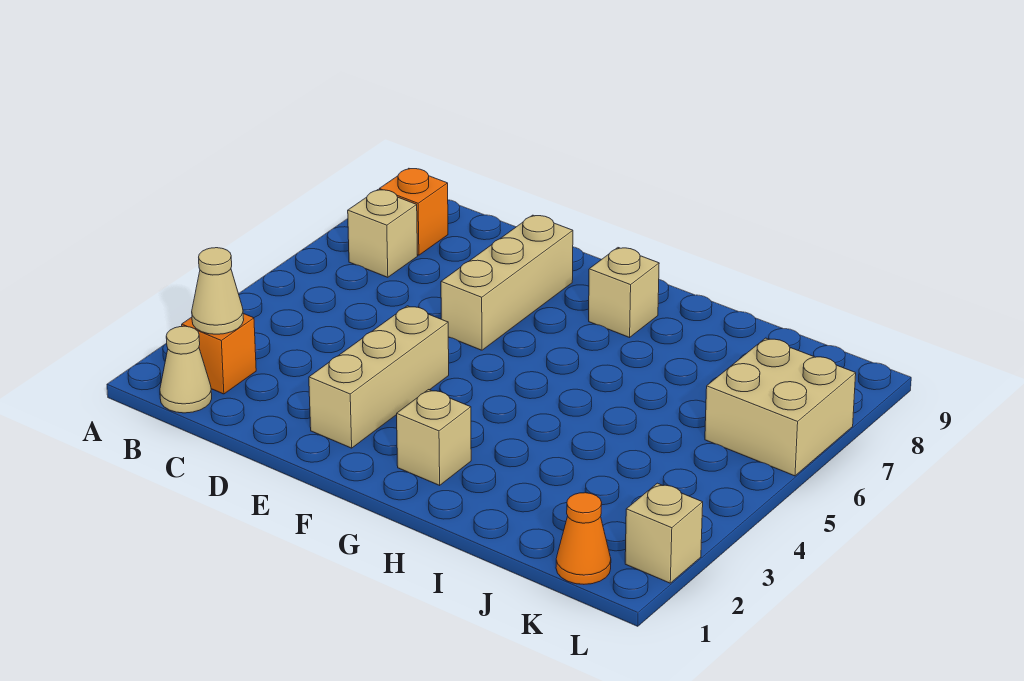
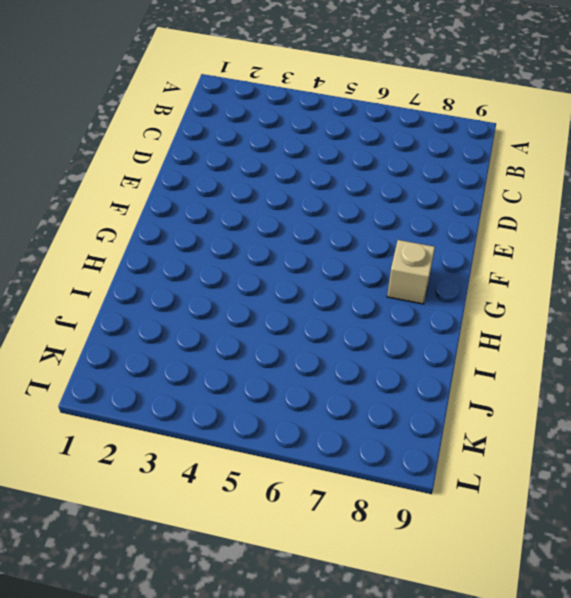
none -> tan cone B1 level 1
none -> orange brick B2 level 1
none -> tan brick B7 level 1

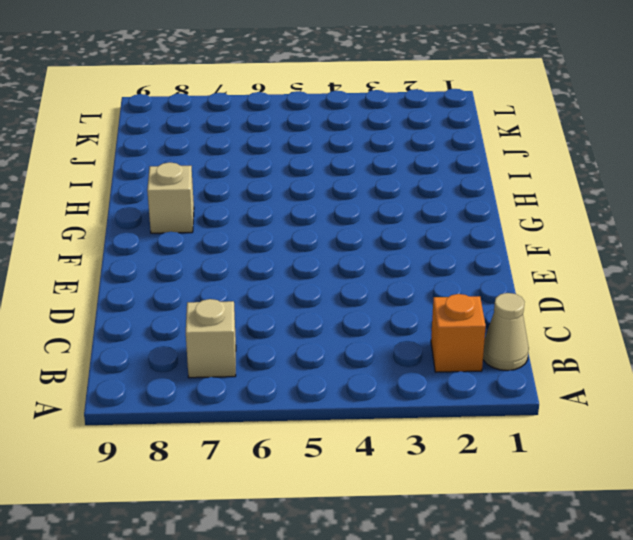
none -> orange brick B8 level 1
none -> tan brick E2:E4 level 1
none -> tan brick E6:E8 level 1

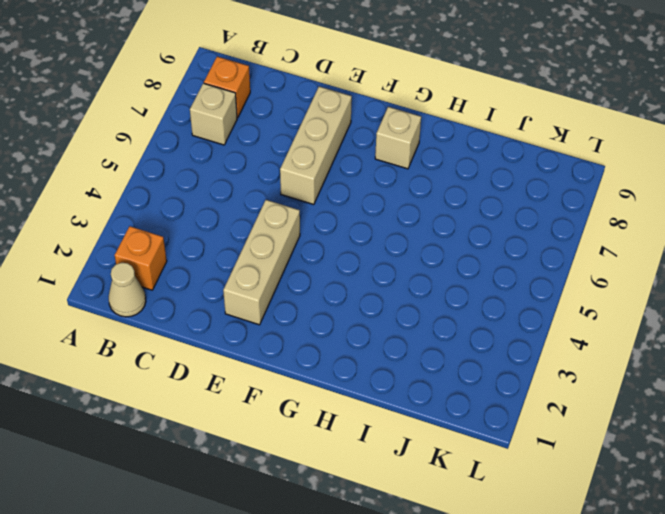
none -> tan brick G2 level 1
none -> orange cone K1 level 1
none -> tan brick K6:L7 level 1

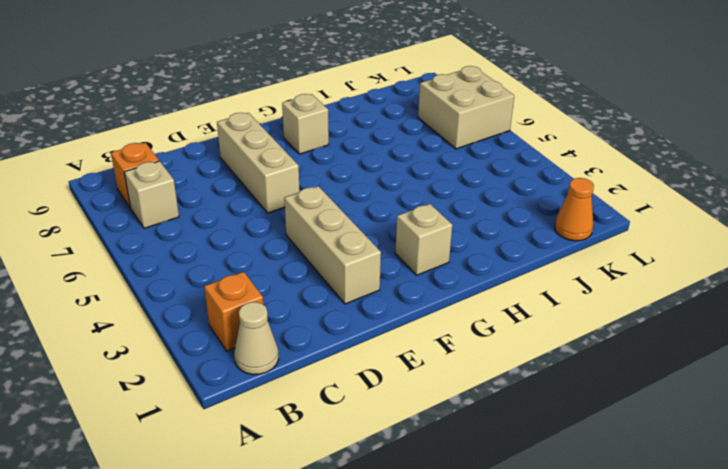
none -> tan brick L2 level 1
none -> tan cone B2 level 2

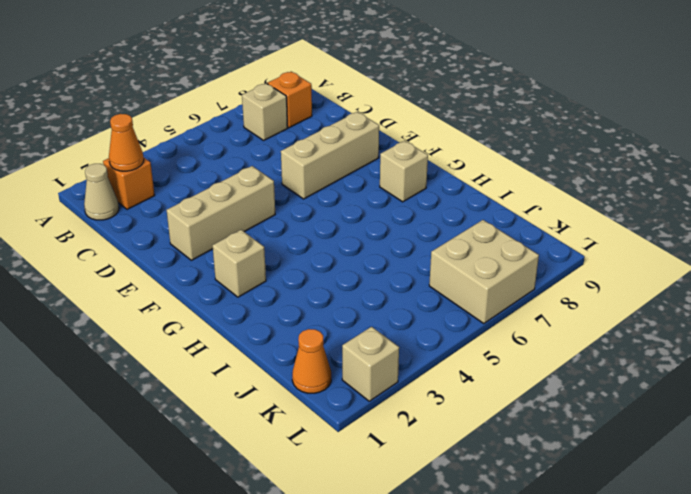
orange cone B2 level 2 -> tan cone B2 level 2

